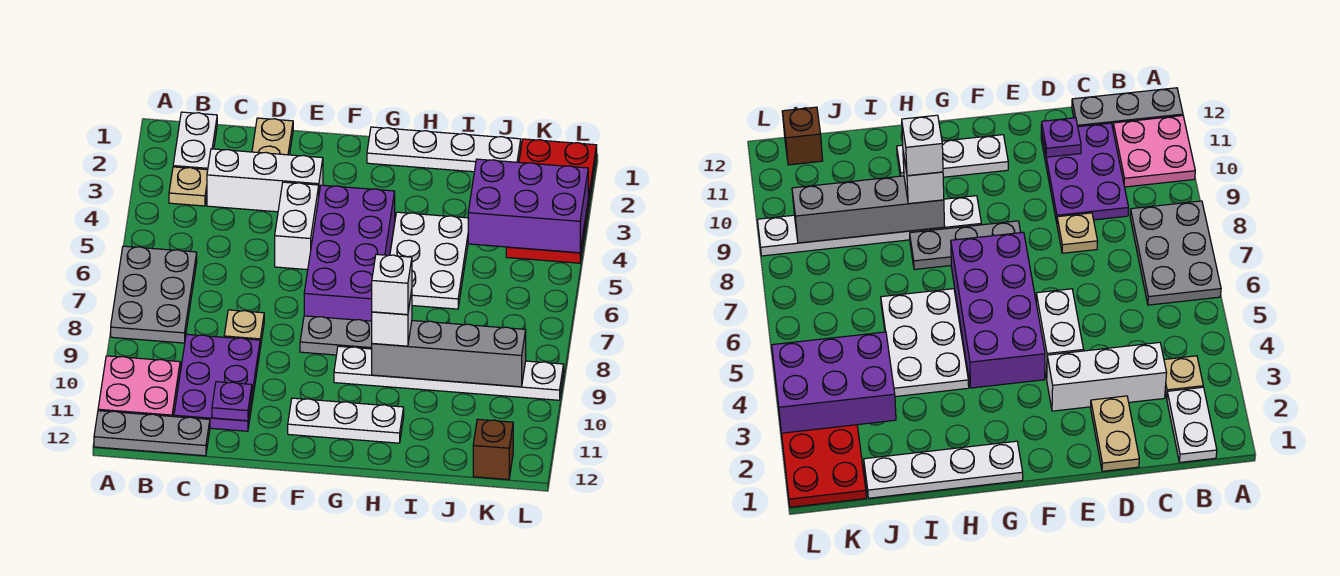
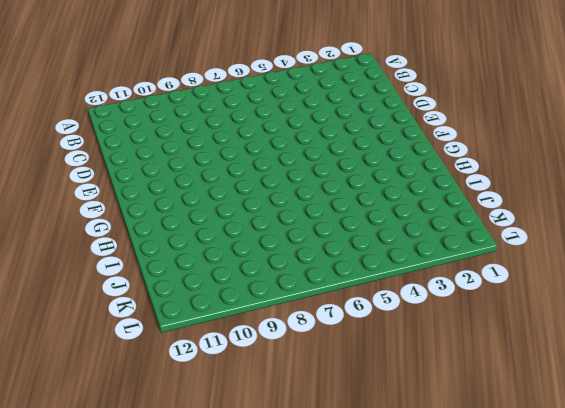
none -> grey plate A6:B8 level 1
none -> pink plate A10:B11 level 1
none -> grey plate A12:C12 level 1

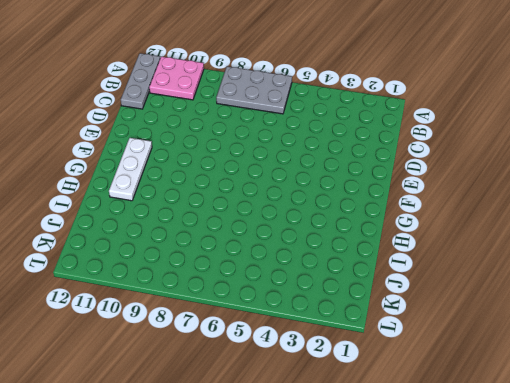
none -> white plate B1:B2 level 1
none -> tan plate B3 level 1
none -> white brick C3:E3 level 1

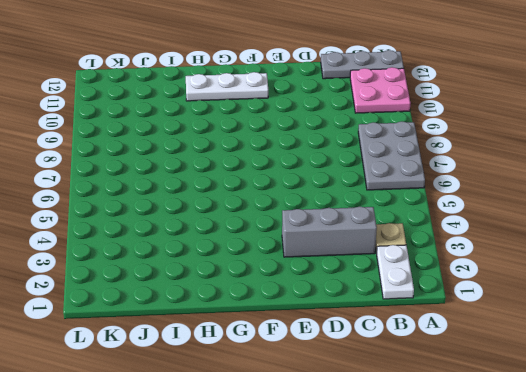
grey brick C3:E3 level 1 -> white brick C3:E3 level 1
none -> purple plate C9:D11 level 1
none -> tan plate D1:D2 level 1
none -> tan plate D8 level 1

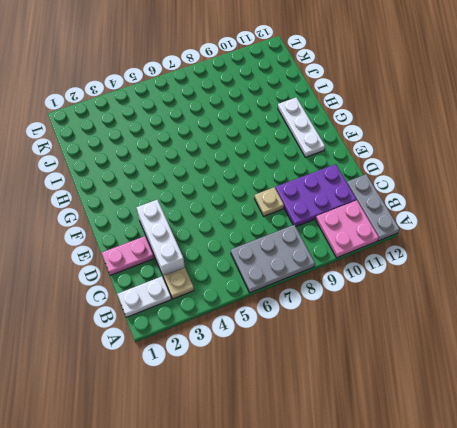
pink plate D1:D2 level 1 -> tan plate D1:D2 level 1
none -> white brick E4:E5 level 1
none -> purple brick F4:G7 level 1
none -> grey plate F8:H8 level 1

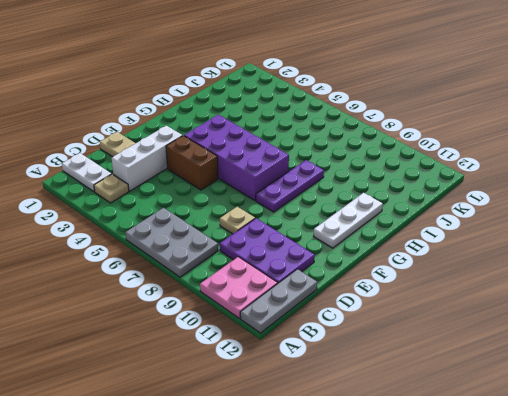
brown brick E4:E5 level 1 -> white brick E4:E5 level 1
purple plate F8:H8 level 1 -> grey plate F8:H8 level 1
none -> white plate G1:J1 level 1
none -> white plate G9:L9 level 1
none -> white plate H4:I6 level 1

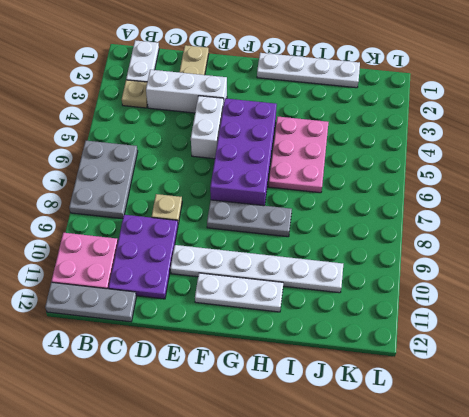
white plate E10:J10 level 1 -> white plate G9:L9 level 1
pink plate H4:I6 level 1 -> white plate H4:I6 level 1
none -> red plate K1:L4 level 1
none -> brown brick K12 level 1
none -> purple plate D11 level 2

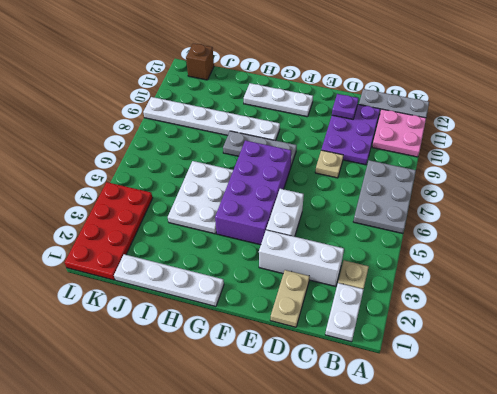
none -> grey brick H9:K9 level 2
none -> purple brick J3:L4 level 2
none -> white brick H9 level 3

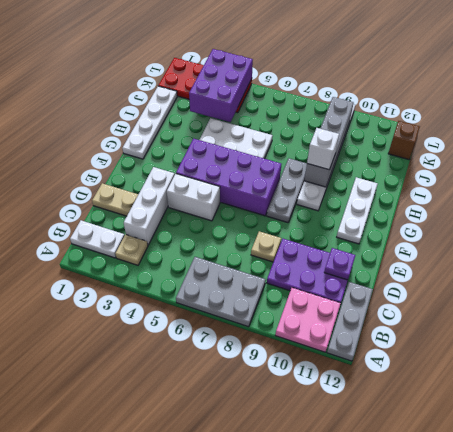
none -> white brick H9 level 4

